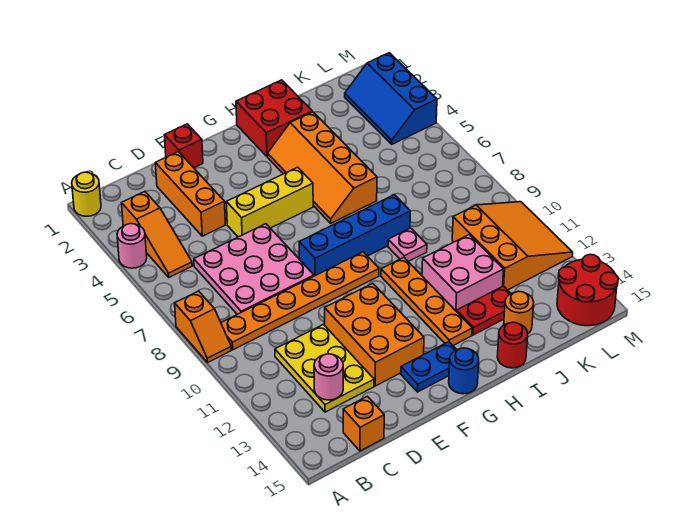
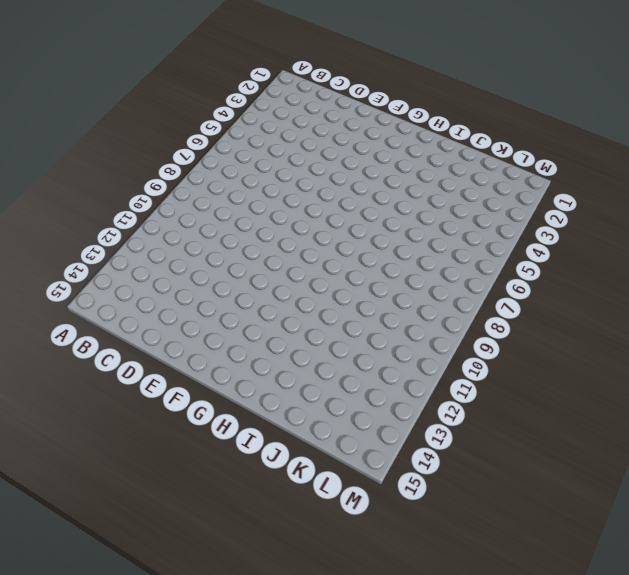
none -> yellow round brick A1 level 1
none -> pink round brick A4 level 1
none -> orange slope A8:A9 level 1 top 8

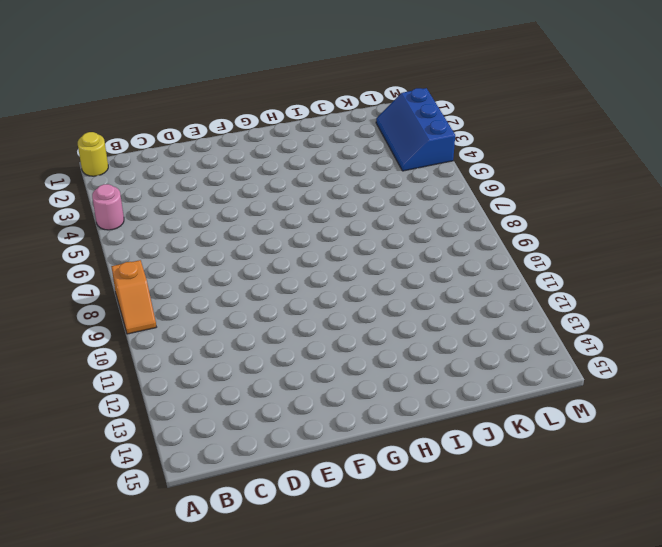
none -> orange slope B3:B5 level 1 top 3
none -> orange plate B9:G9 level 1
none -> pink plate C6:E8 level 1

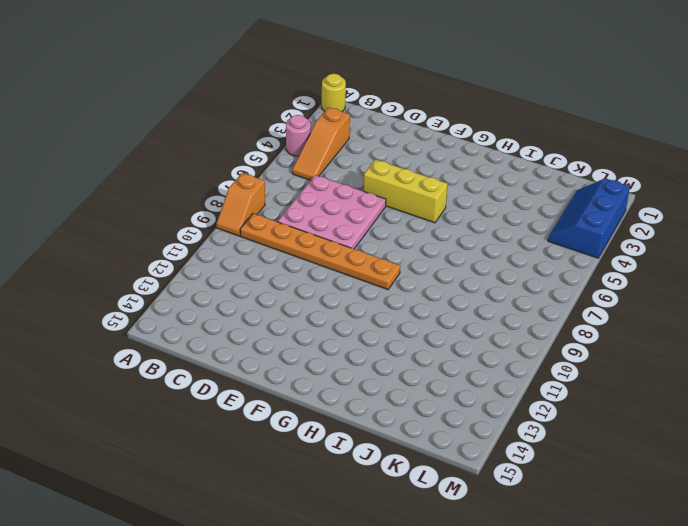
none -> yellow plate C11:D13 level 1
none -> orange brick C15 level 1
none -> orange brick D2:D4 level 1

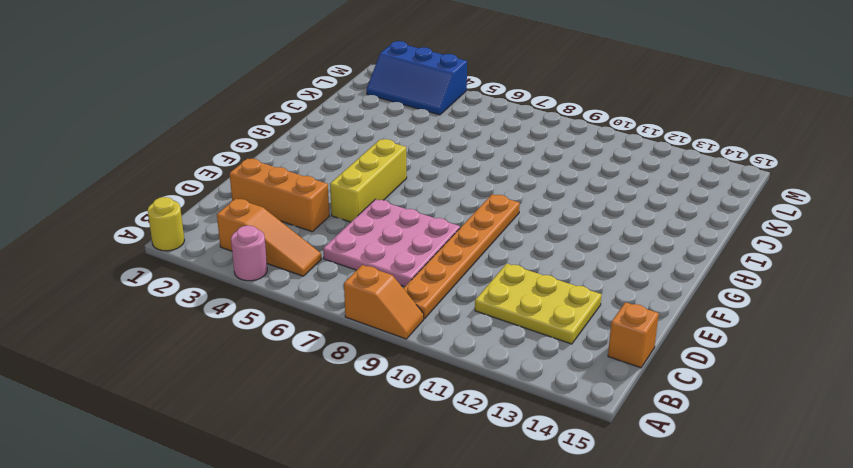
none -> red brick E1 level 1
none -> orange brick E11:F13 level 1
none -> blue brick F8:I8 level 1

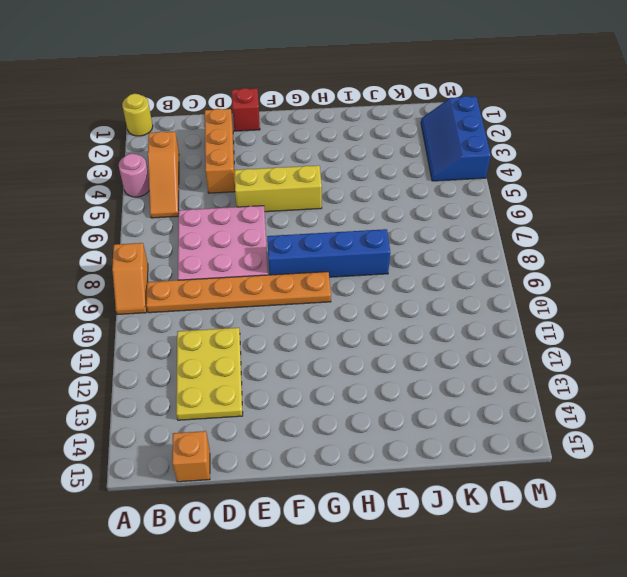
none -> orange brick E11:F13 level 1
none -> blue plate F14:G14 level 1
none -> blue round brick G15 level 1

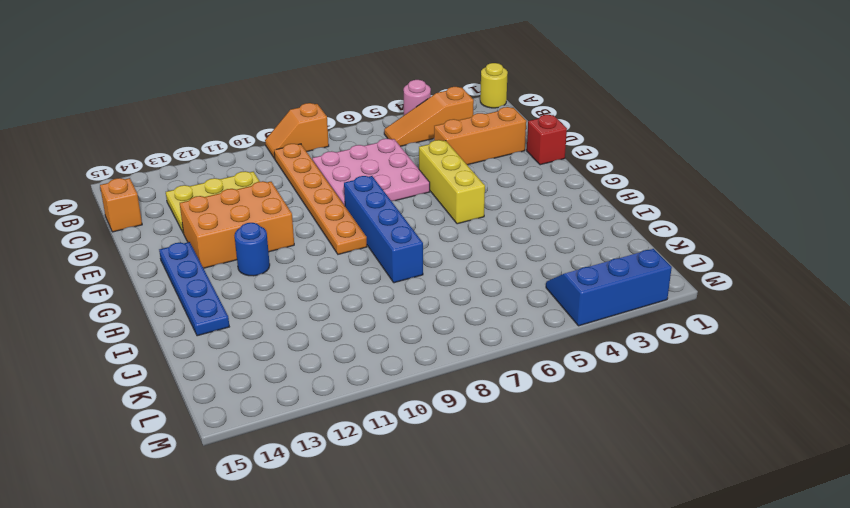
blue plate F14:I14 level 1 -> blue plate F14:G14 level 1
blue round brick G12 level 1 -> blue round brick G15 level 1
none -> red brick H1:I2 level 1
none -> orange slope H3:I6 level 1 top I
none -> orange plate H10:H13 level 1

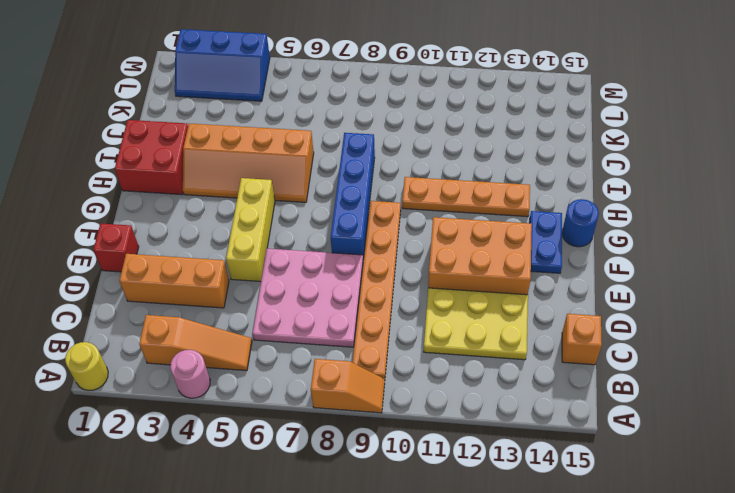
none -> pink plate I9 level 1
none -> pink brick I11:J12 level 1
none -> red plate I13:J13 level 1

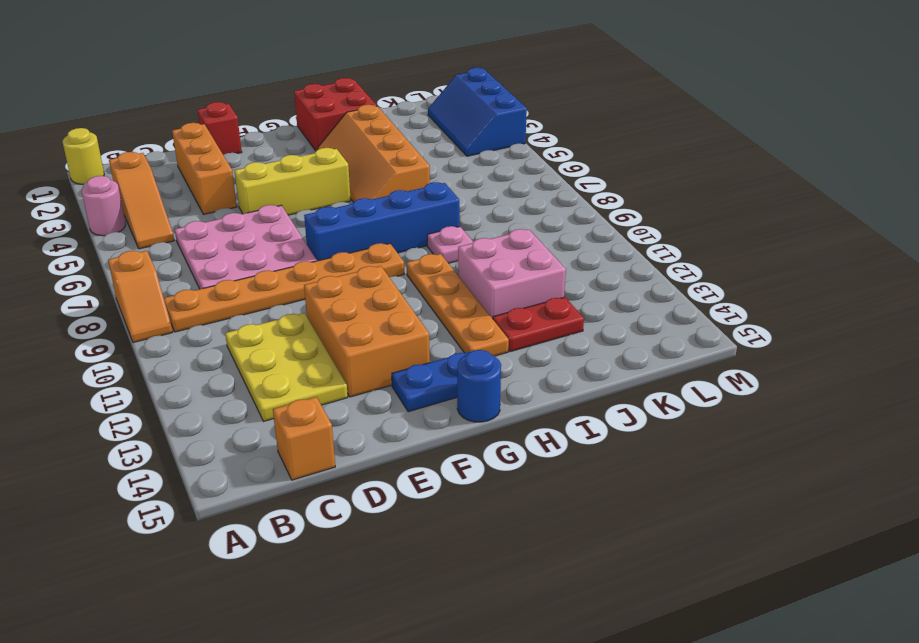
none -> red round brick I15 level 1
none -> orange round brick J14 level 1
none -> orange slope K10:M12 level 1 top K

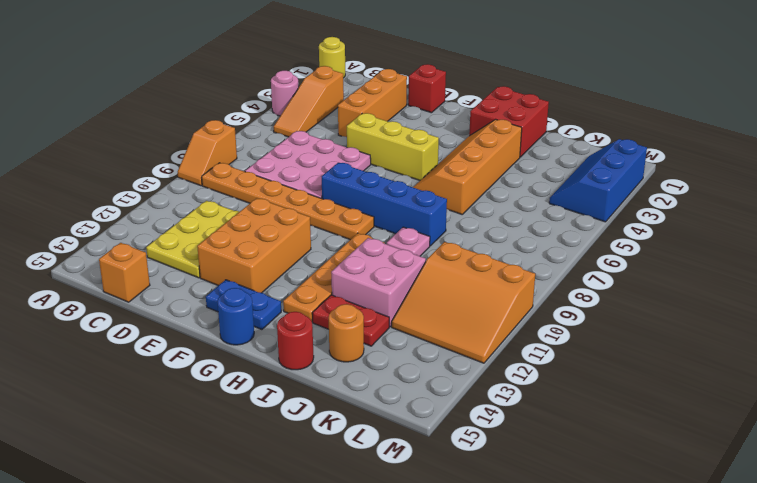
orange slope K10:M12 level 1 top 10 -> orange slope K10:M12 level 1 top K
none -> red round brick L14:M15 level 1
none -> pink round brick C13 level 2

